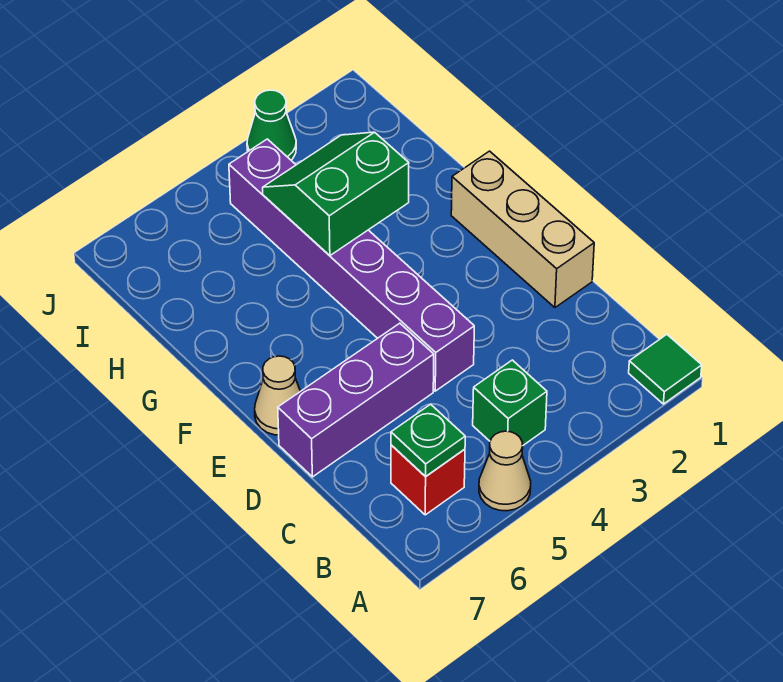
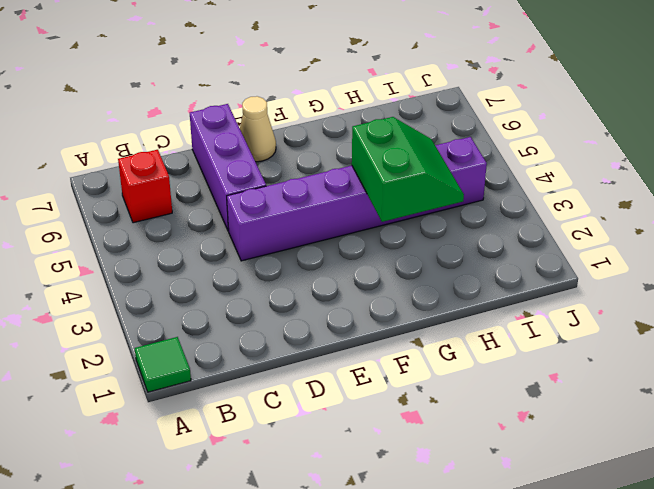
none -> tan cone A5 level 1
none -> green brick B4 level 1

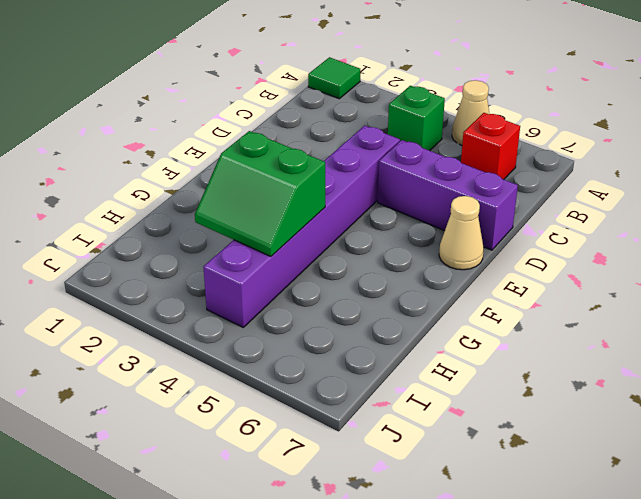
none -> tan brick D1:F1 level 1
none -> green cone J3 level 1

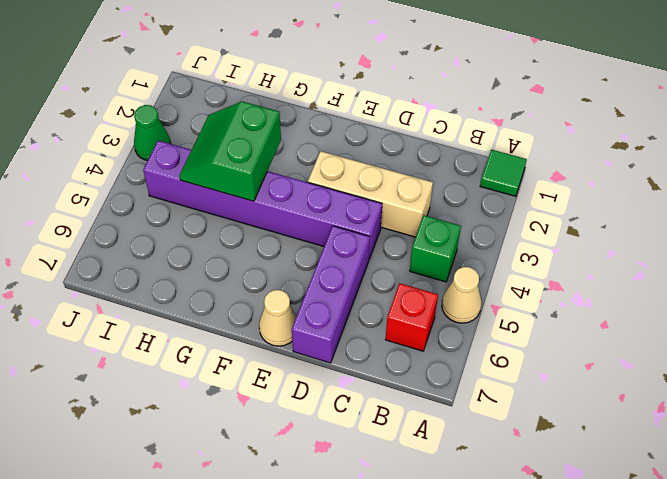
tan brick C3:E3 level 1 -> tan brick D1:F1 level 1
none -> green plate B6 level 2

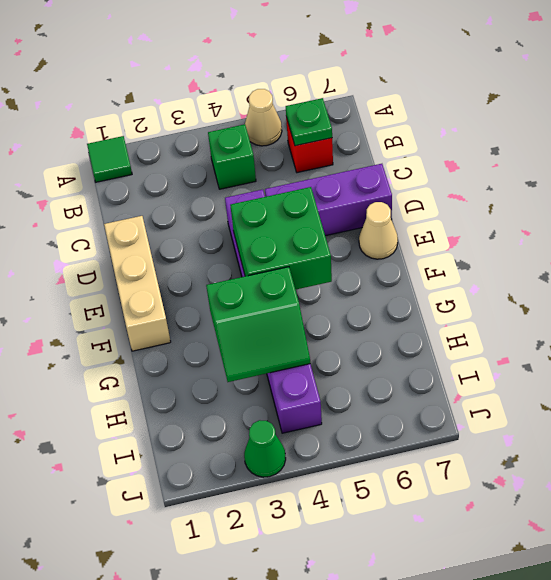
green brick E4:F5 level 2 -> none

